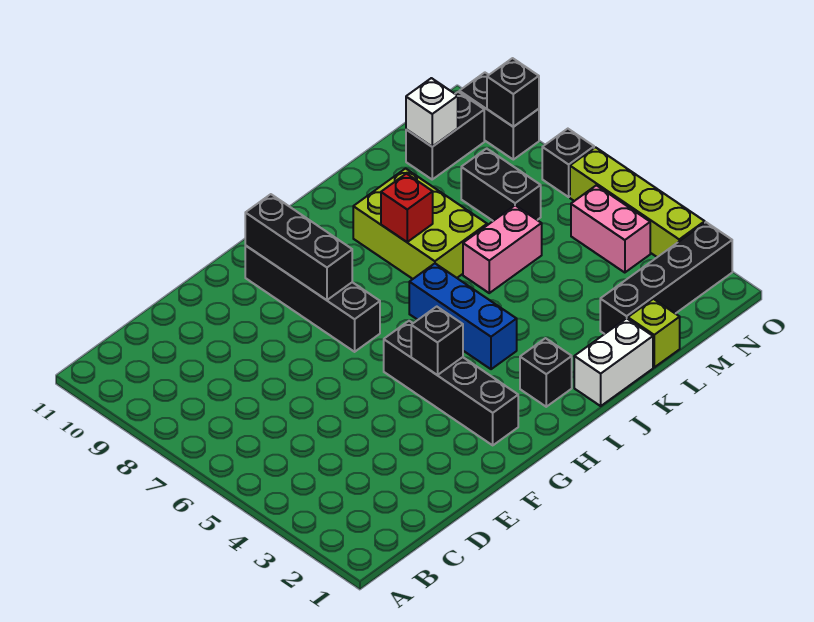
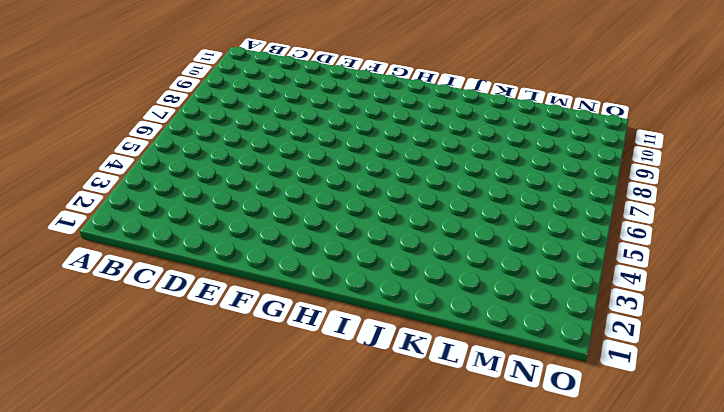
none -> black brick G2:G5 level 1
none -> black brick G7:G10 level 1
none -> black brick I2 level 1

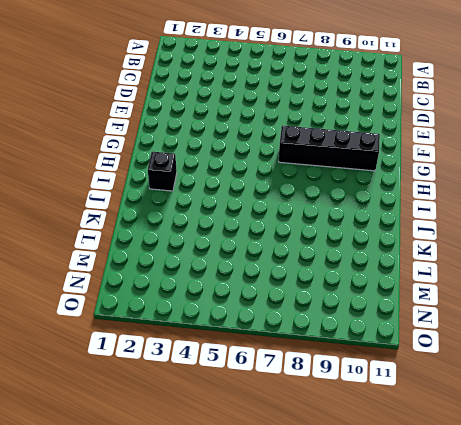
none -> black brick G2:G5 level 1
none -> blue brick I4:I6 level 1
none -> white brick J1:K1 level 1

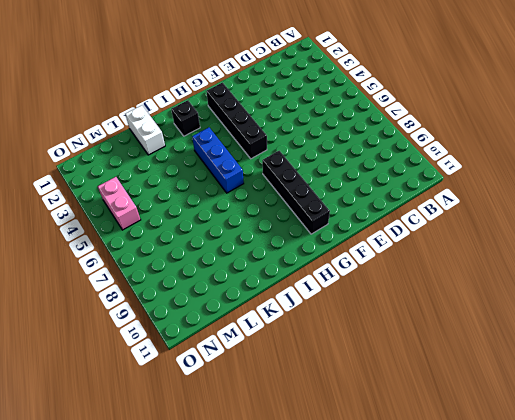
white brick K1:K2 level 1 -> white brick J1:K1 level 1
none -> lime brick J7:K9 level 1
none -> pink brick K6:L6 level 1
none -> lime brick L1 level 1

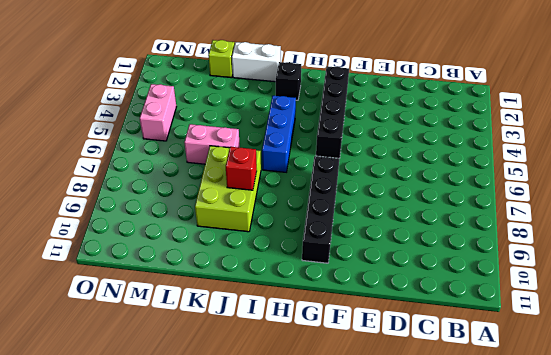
none -> black brick L2:O2 level 1
none -> black brick M7:M8 level 1
none -> black brick M10:N10 level 1

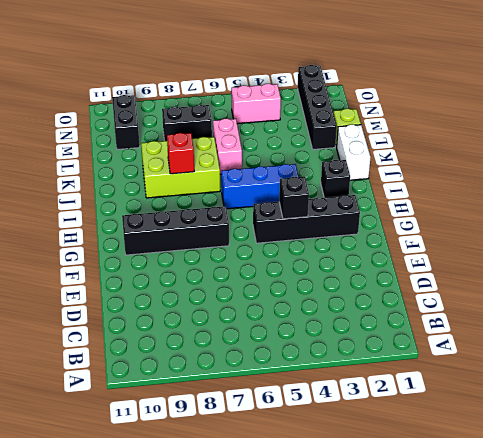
none -> lime brick O3:O6 level 1
none -> black brick O7 level 1
none -> black brick O9:O10 level 1

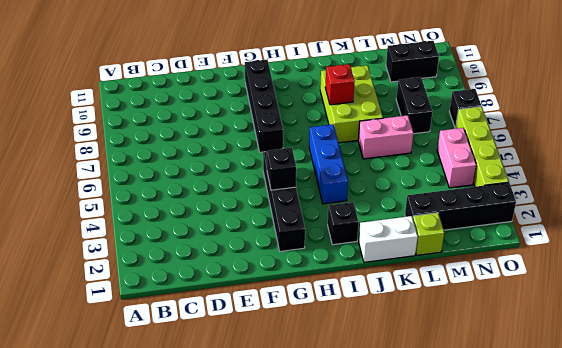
none -> black brick O9:O10 level 1
none -> black brick G8:G10 level 2
none -> white brick M10 level 2

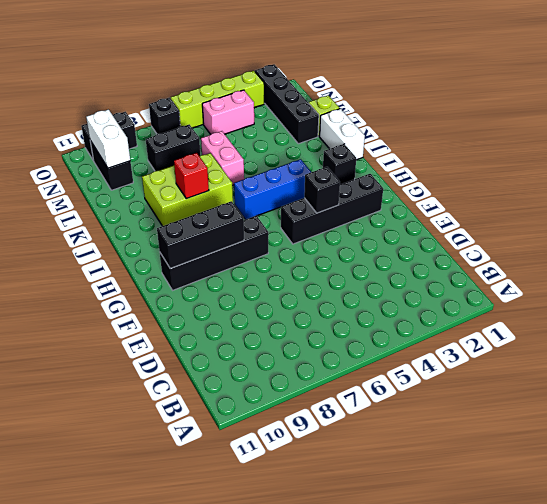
white brick M10:N10 level 2 -> white brick M10 level 2
none -> black brick O9 level 2

